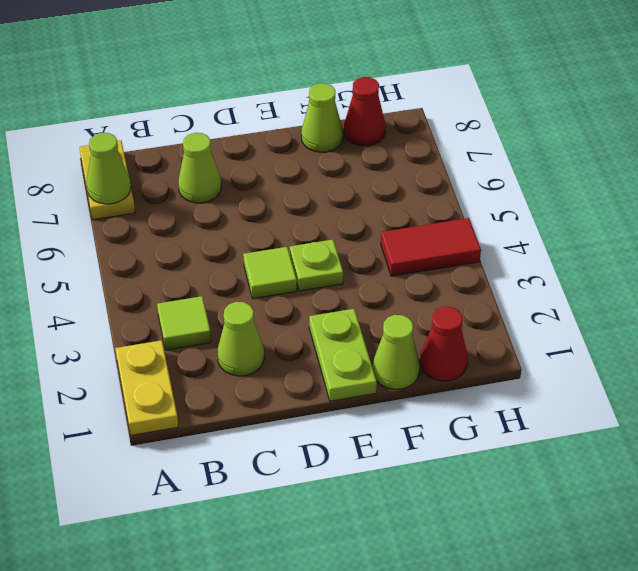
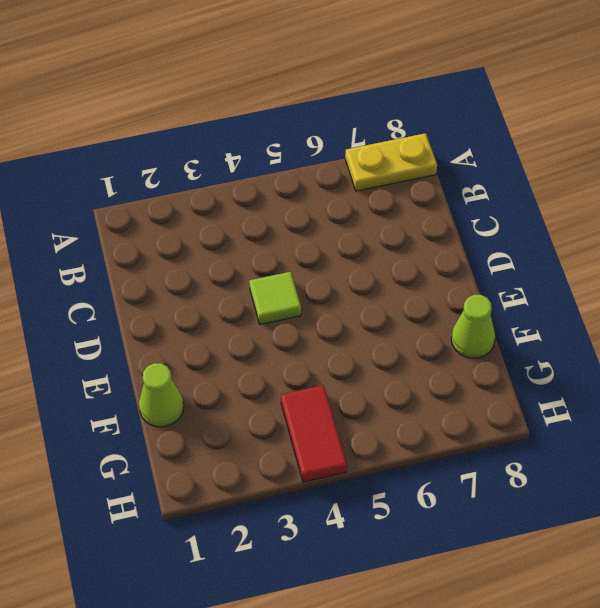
none -> yellow plate A1:A2 level 1
none -> lime tile B3 level 1
none -> lime cone C2 level 1

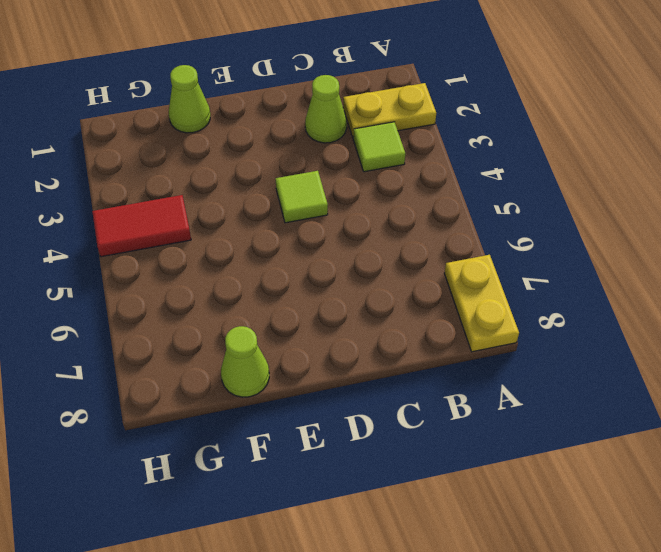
yellow plate A2:B2 level 1 -> yellow plate A1:A2 level 1
none -> lime cone C7 level 1
none -> lime plate E1:E2 level 1
none -> lime plate E4 level 1

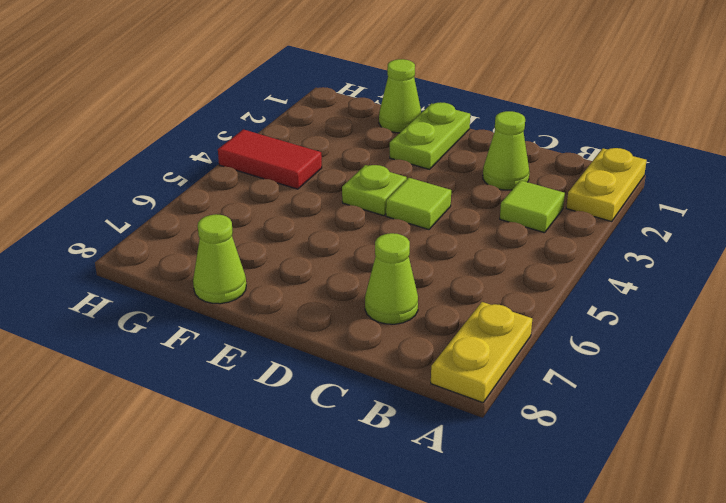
none -> red cone G1 level 1
none -> red cone G8 level 1
none -> lime cone A7 level 2

